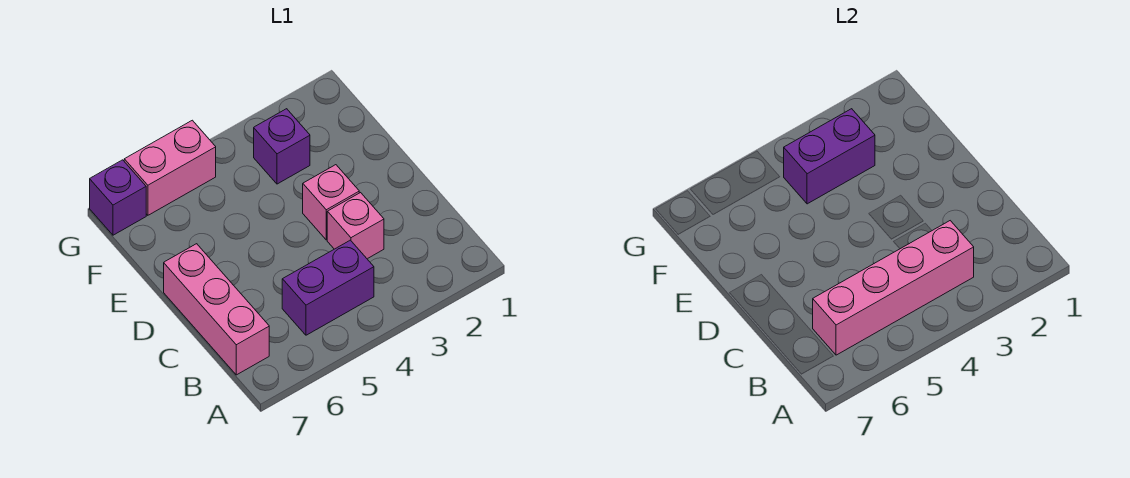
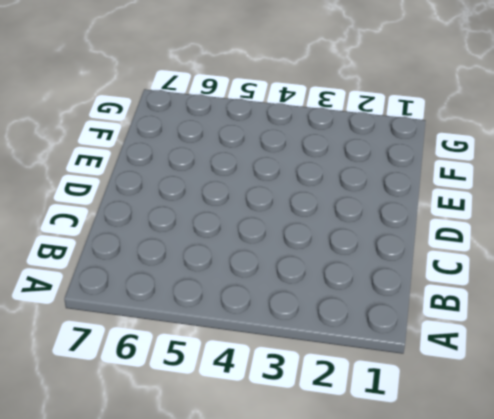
none -> purple brick B4:B5 level 1
none -> pink brick B7:D7 level 1

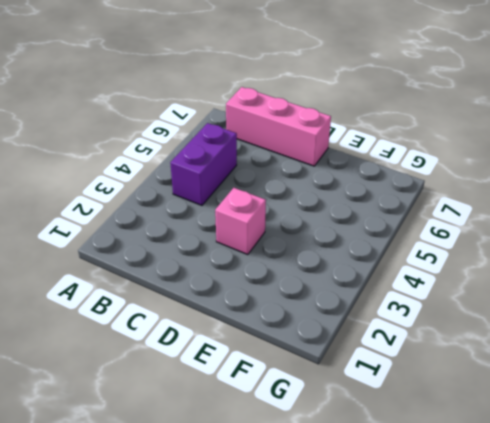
none -> pink brick C3 level 1
none -> purple brick F3 level 1

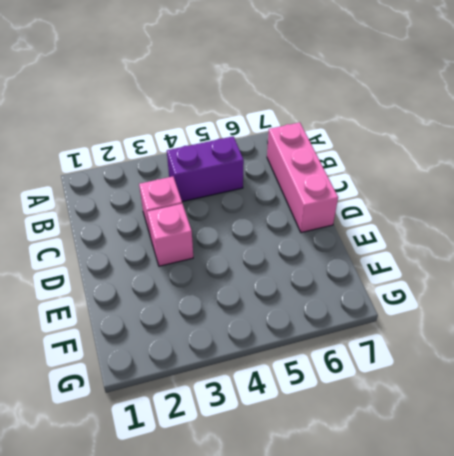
none -> purple brick F3 level 1
none -> pink brick G5:G6 level 1

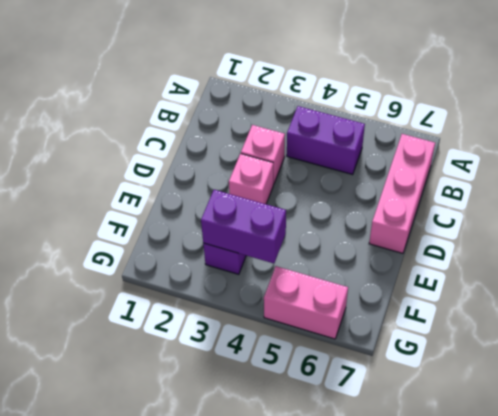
none -> purple brick G7 level 1
none -> pink brick B3:B6 level 2

